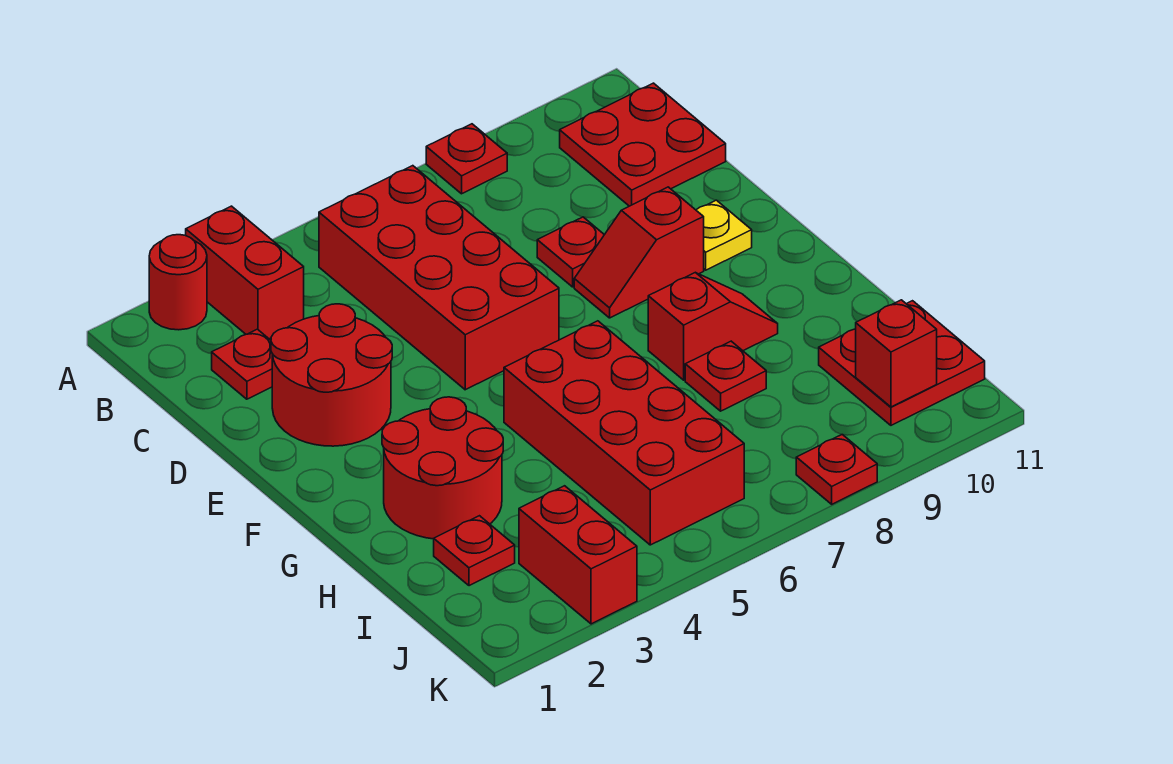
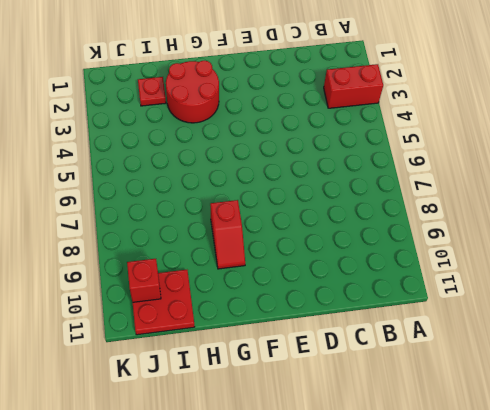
none -> red round brick A2 level 1
none -> red plate A8 level 1
none -> red brick B5:E6 level 1

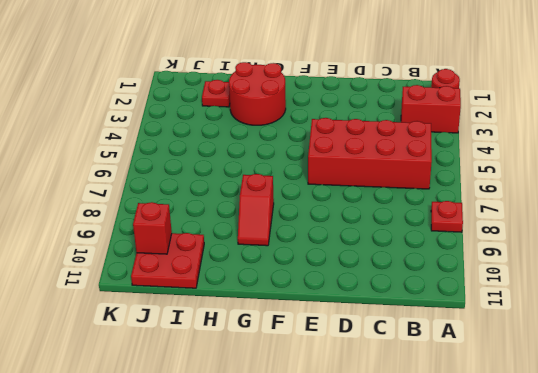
none -> red plate B10:C11 level 1
none -> red plate C2 level 1
none -> red round brick D2:E3 level 1

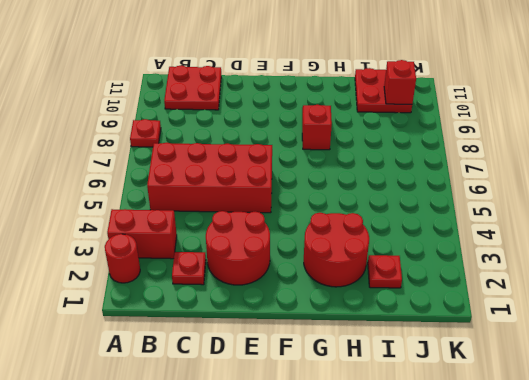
none -> red plate D8 level 1
none -> red slope E8:E9 level 1 top 9
none -> yellow plate E10 level 1

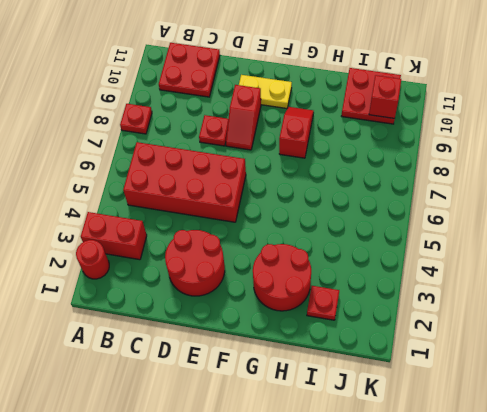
yellow plate E10:F10 level 1 -> yellow plate E10 level 1
none -> red plate C2 level 1
none -> red brick G5:J6 level 1
none -> red plate H8 level 1

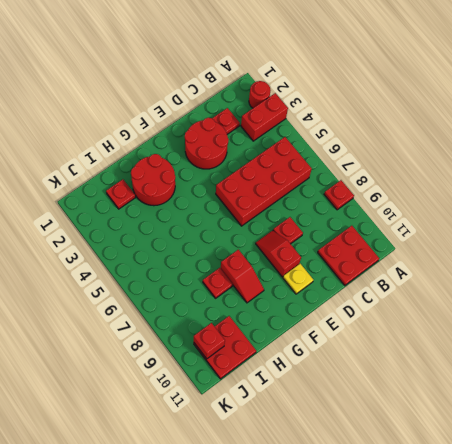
none -> red brick G5:J6 level 1
none -> red brick J3:K3 level 1
none -> red plate K8 level 1

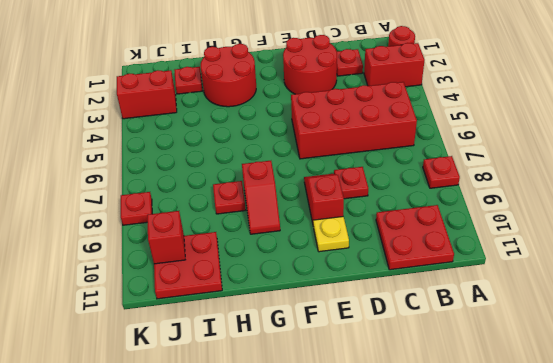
none -> red brick G5:J6 level 1

